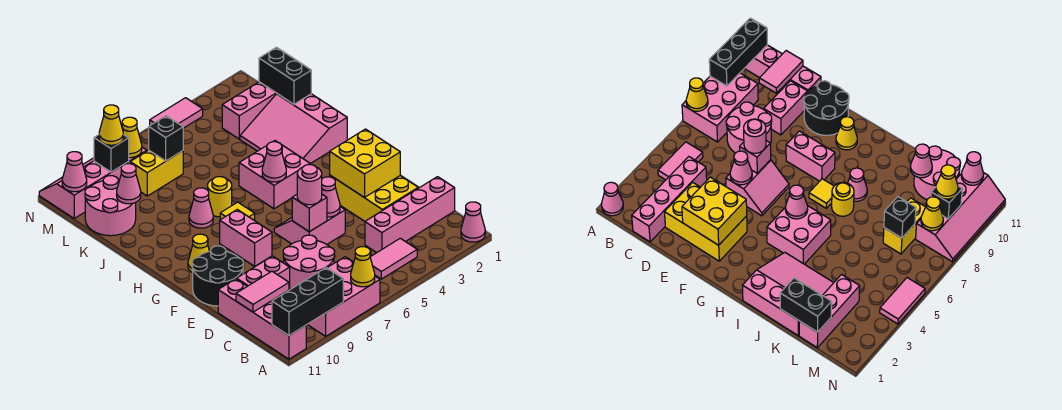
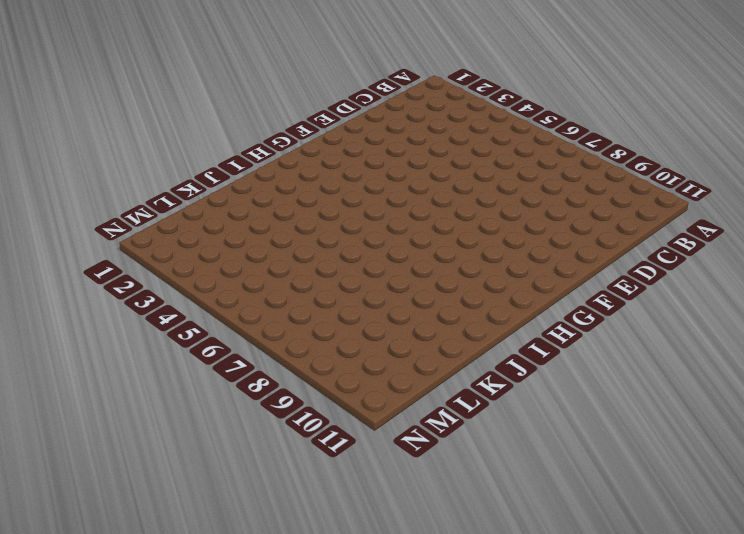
none -> pink cone A1 level 1
none -> pink brick A7:B9 level 1
none -> pink brick A11:D11 level 1
none -> pink tile B4:B5 level 1

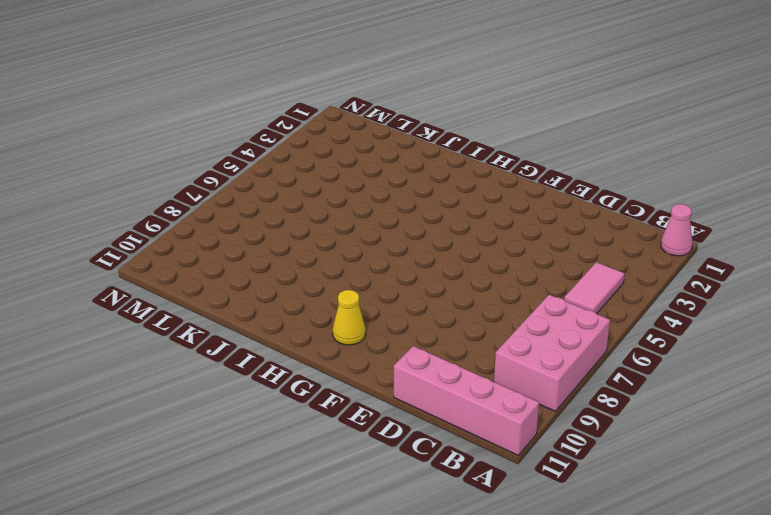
none -> pink brick C1:C4 level 1
none -> pink round brick C7:D8 level 1
none -> yellow brick D2:F3 level 1
none -> pink brick D9:D10 level 1

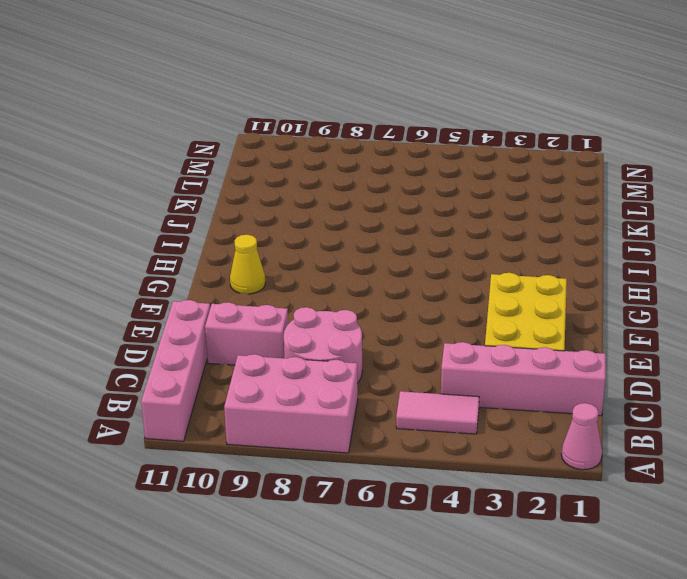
none -> pink slope E5:F6 level 1 top E
none -> black round brick E10:F11 level 1
none -> pink brick F8:G8 level 1
none -> pink brick H4:I5 level 1

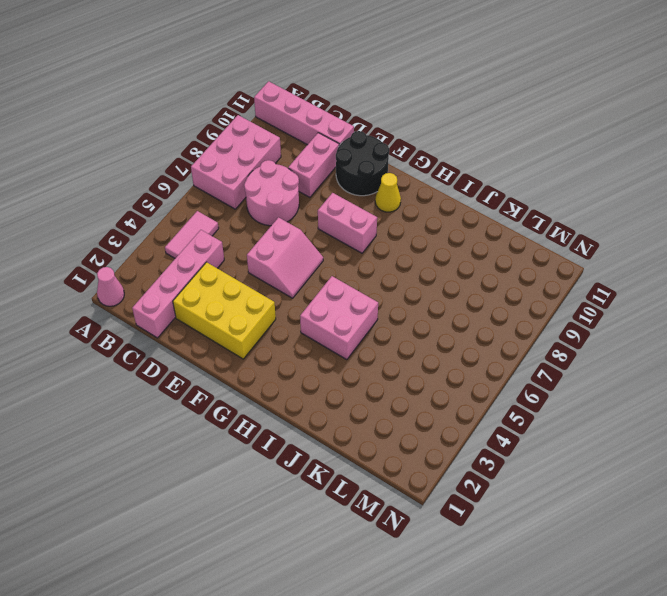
none -> yellow tile H7 level 1
none -> pink slope I1:K3 level 1 top 1
none -> yellow round brick I7 level 1
none -> pink cone I8 level 1

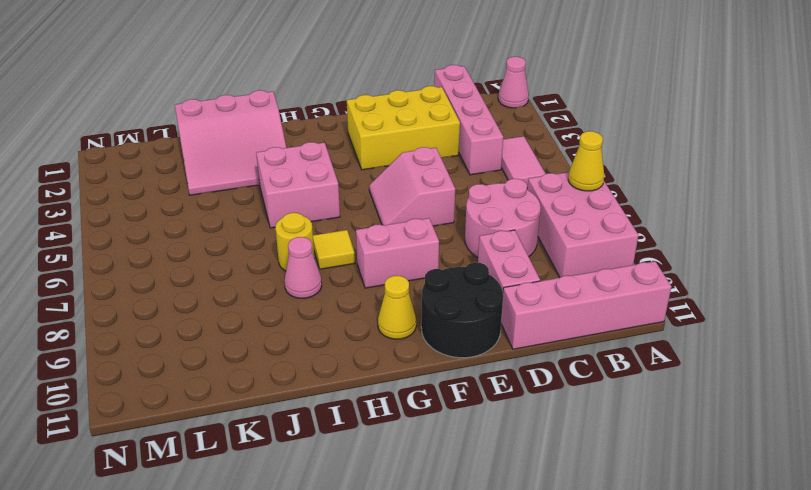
none -> pink round brick K10:L11 level 1
none -> pink brick L1:L3 level 1
none -> yellow brick L7:L8 level 1
none -> pink slope M8:N11 level 1 top M

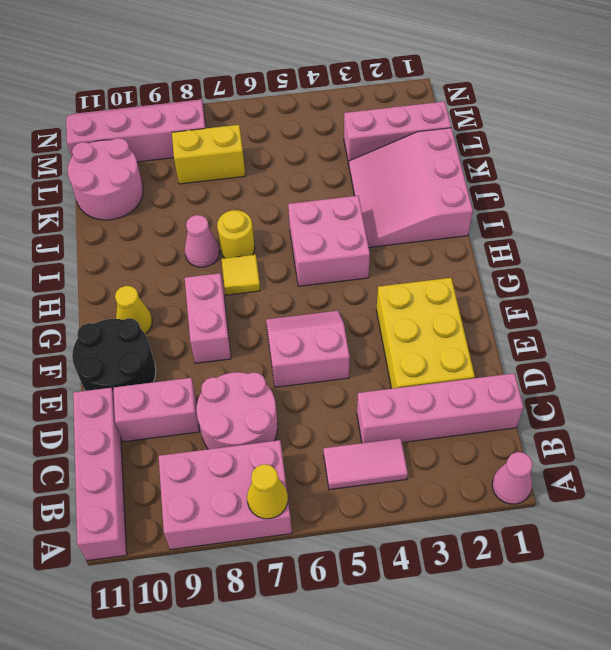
none -> pink tile N4:N5 level 1
none -> black brick A9:A11 level 2
none -> pink tile C10:C11 level 2
none -> yellow brick E2:F3 level 2

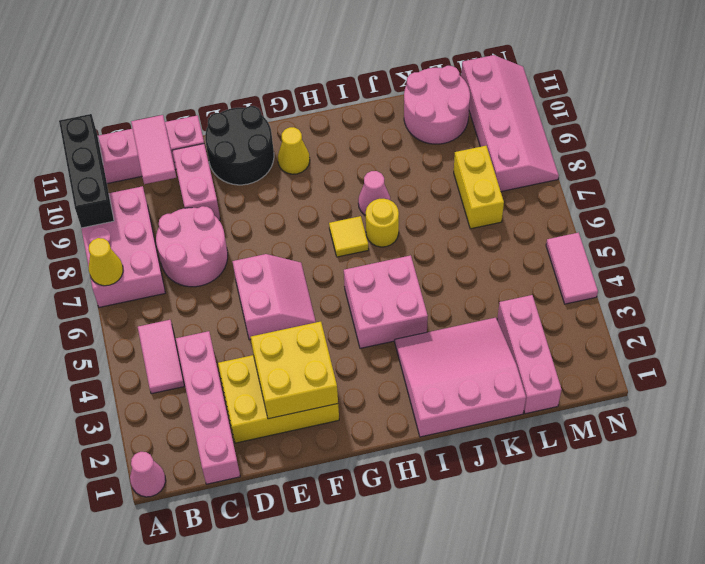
none -> pink brick F8:G8 level 1
none -> pink cone E5 level 2
none -> pink brick E6 level 2
none -> pink cone H5 level 2

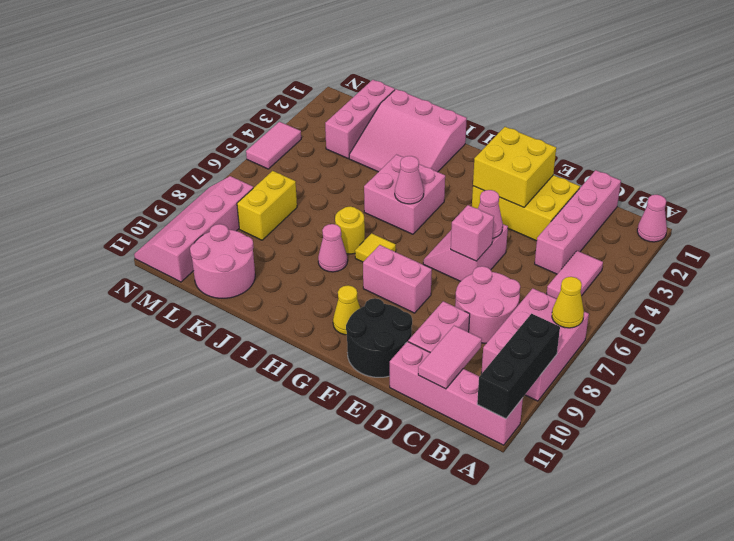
none -> black brick K1:L1 level 2
none -> pink cone K10 level 2
none -> black brick L7 level 2
none -> yellow cone M8 level 2

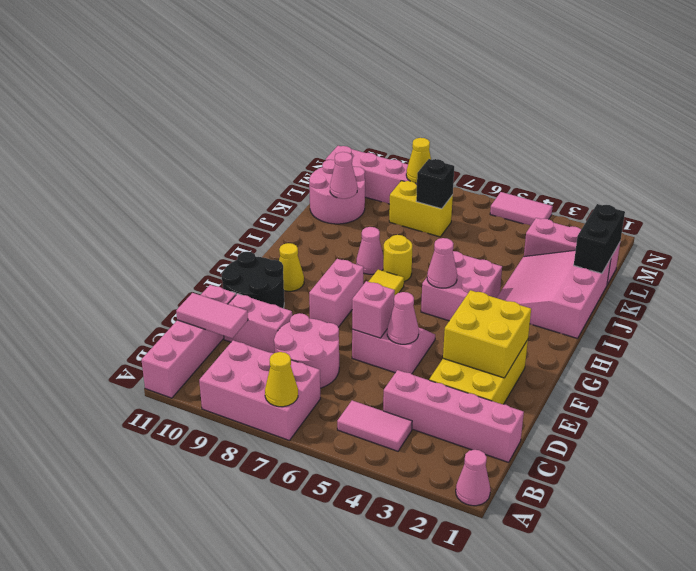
none -> black brick A9:A11 level 2
none -> black brick M9 level 2
none -> pink cone M11 level 2
none -> pink round brick E6 level 3

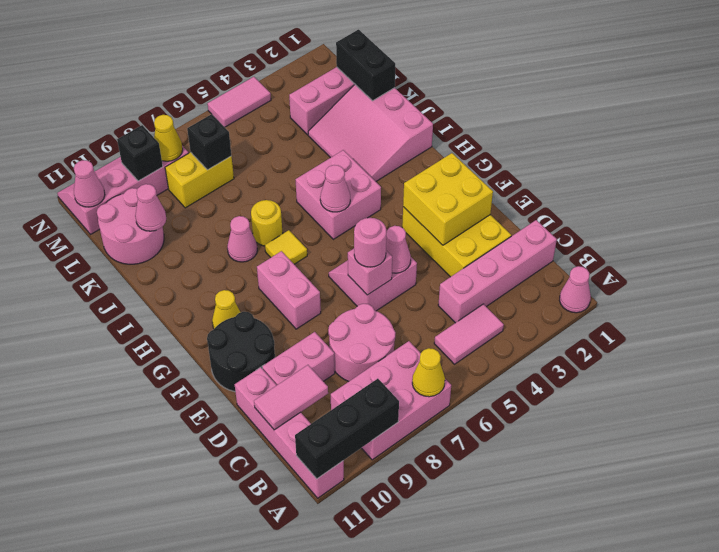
none -> yellow cone M9 level 3

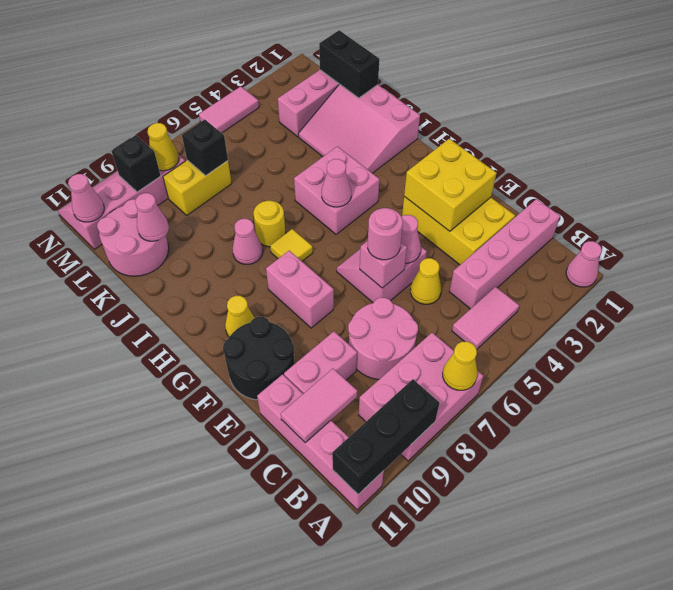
yellow cone D5 level 1 -> yellow cone M9 level 3

